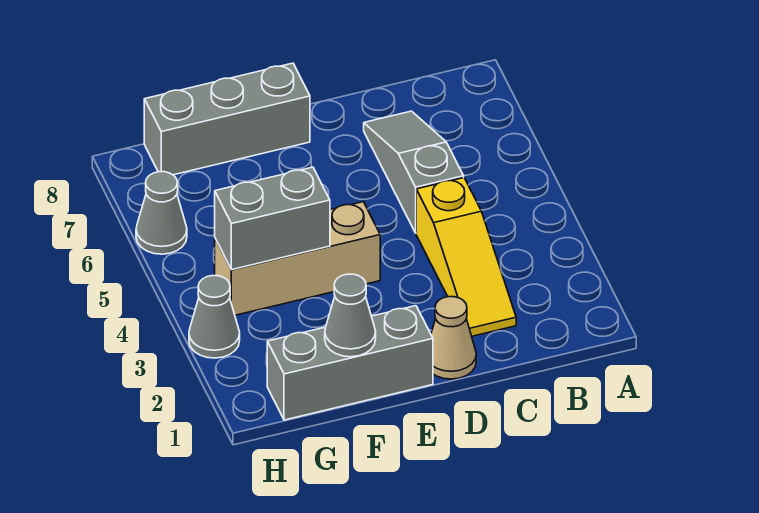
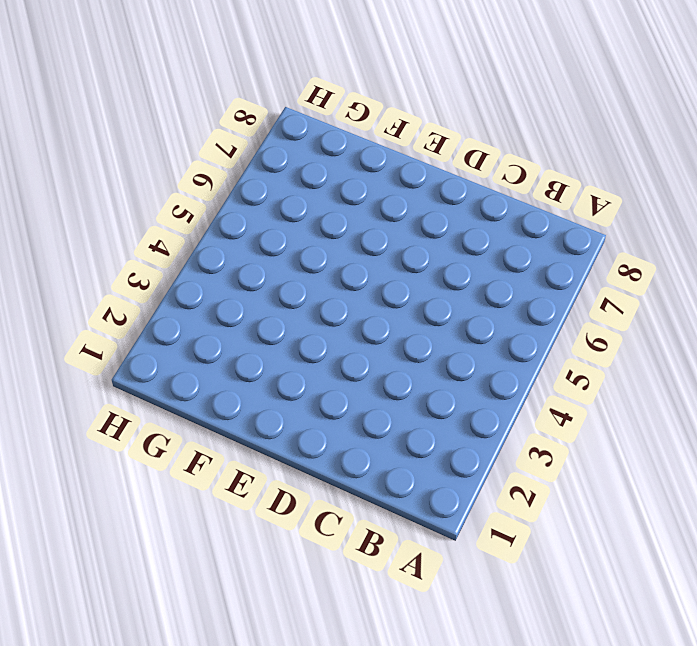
none -> yellow slope C2:C4 level 1 top 4
none -> grey slope C5:C7 level 1 top 5

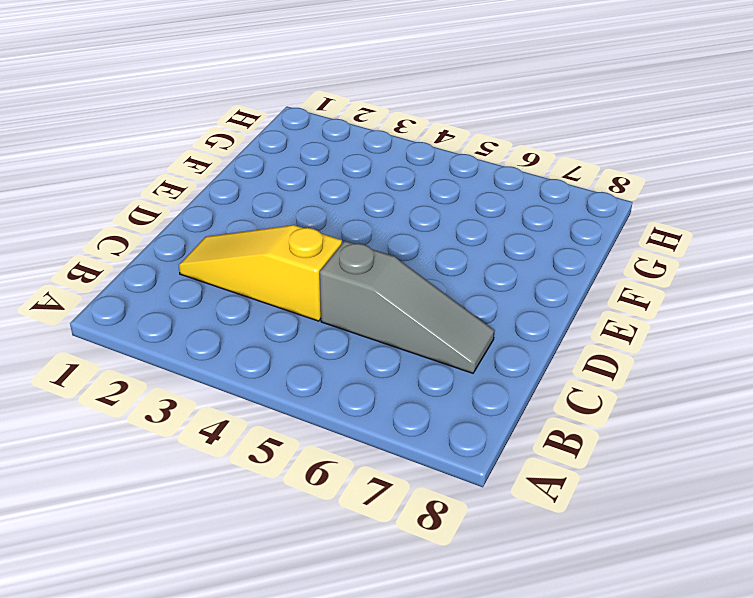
none -> tan cone D1 level 1
none -> grey brick E1:G1 level 1

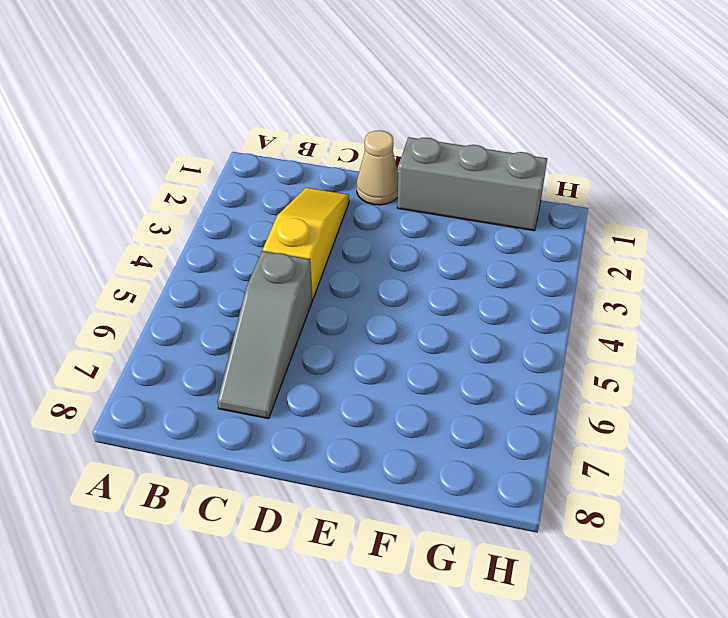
none -> tan brick E4:G4 level 1
none -> grey brick E8:G8 level 1

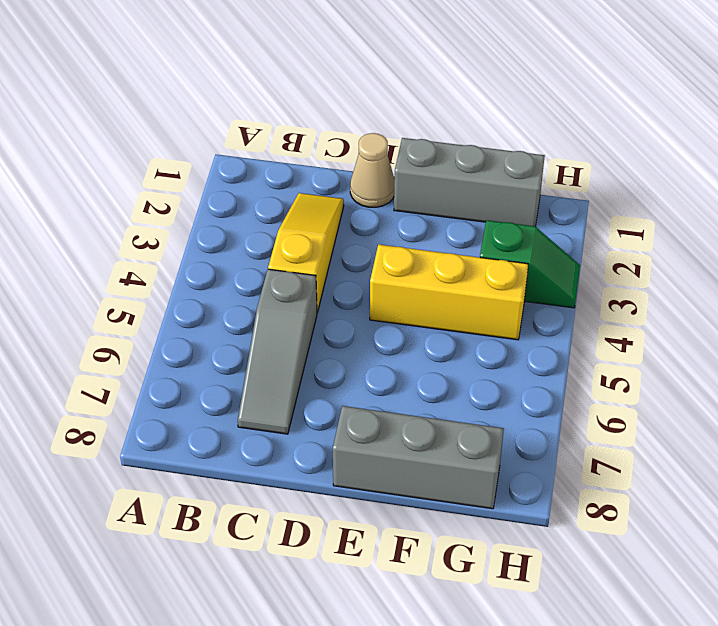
yellow brick E4:G4 level 1 -> tan brick E4:G4 level 1
green slope G3:H3 level 1 top G -> grey cone H3 level 1
none -> grey cone H6 level 1
none -> grey cone F1 level 2

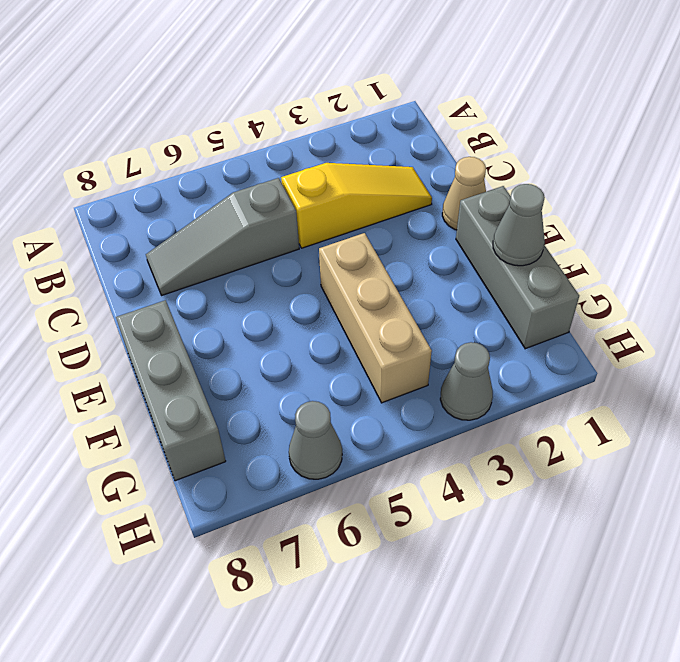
none -> grey brick F4:G4 level 2

